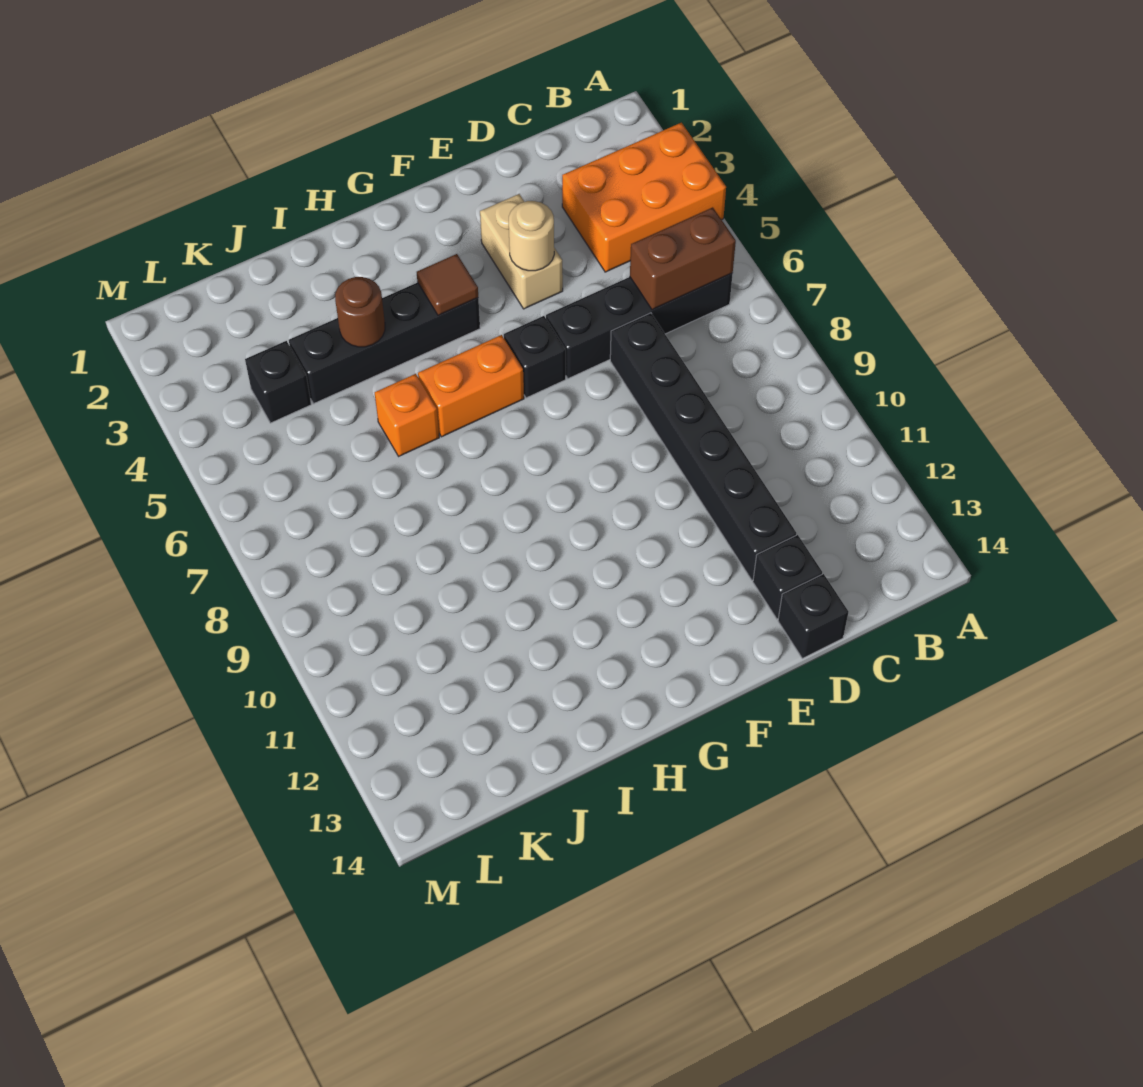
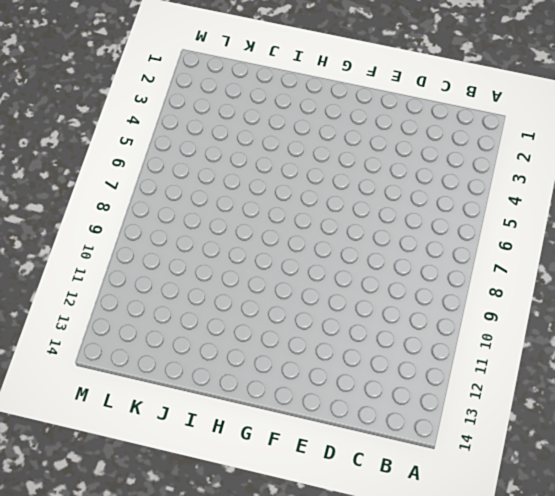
none -> orange brick A3:C4 level 1
none -> black brick B6:E6 level 1
none -> black brick D7:D12 level 1

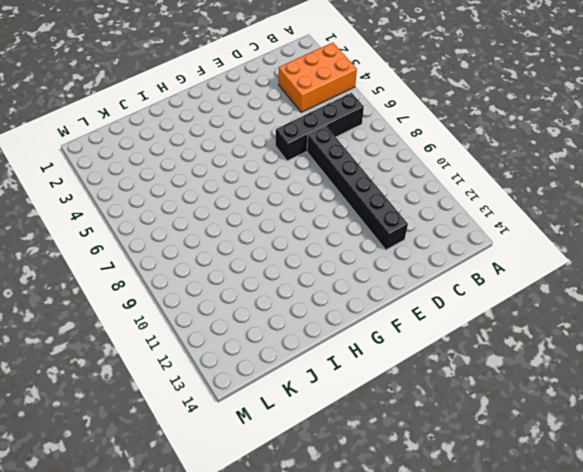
none -> black brick D13 level 1
none -> black brick D14 level 1
none -> tan brick E3:E4 level 1

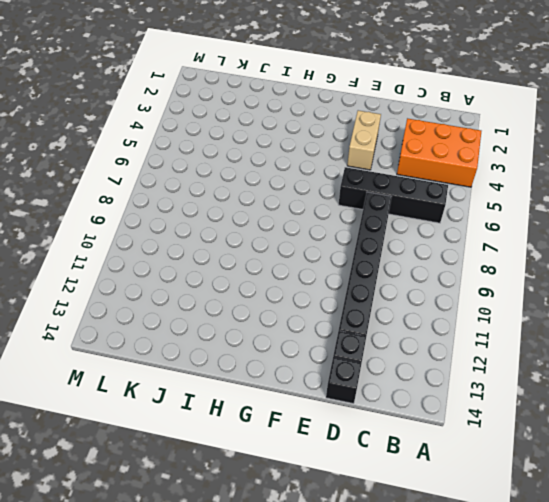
none -> black brick F6 level 1
none -> black brick G4:J4 level 1
none -> orange brick G6:H6 level 1

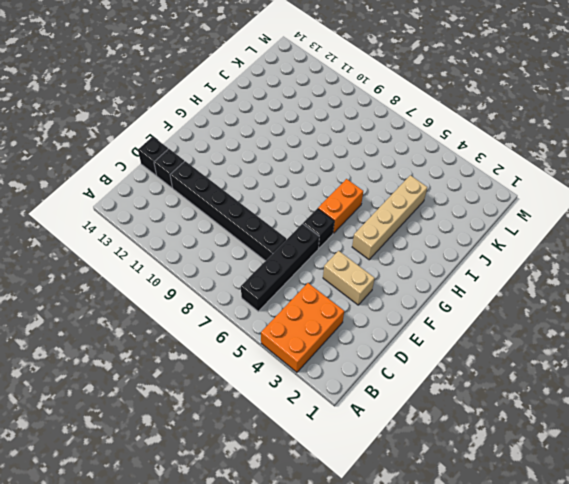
tan brick G4:J4 level 1 -> black brick G4:J4 level 1
none -> orange brick I6 level 1
none -> black brick K4 level 1
none -> brown brick B6:C6 level 2

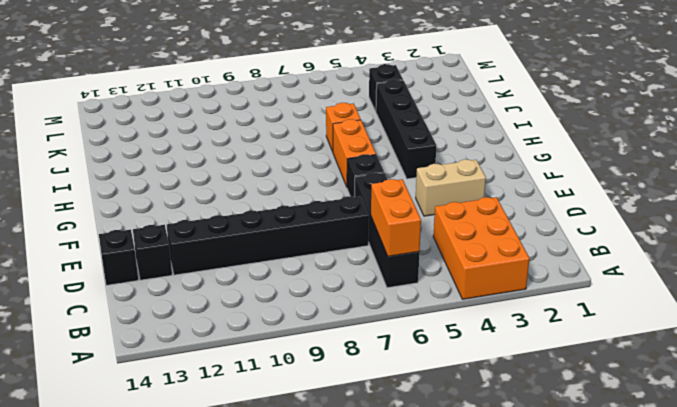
orange brick B6:C6 level 2 -> brown brick B6:C6 level 2
none -> tan round brick E4 level 2
none -> brown tile G4 level 2
none -> brown round brick I4 level 2

